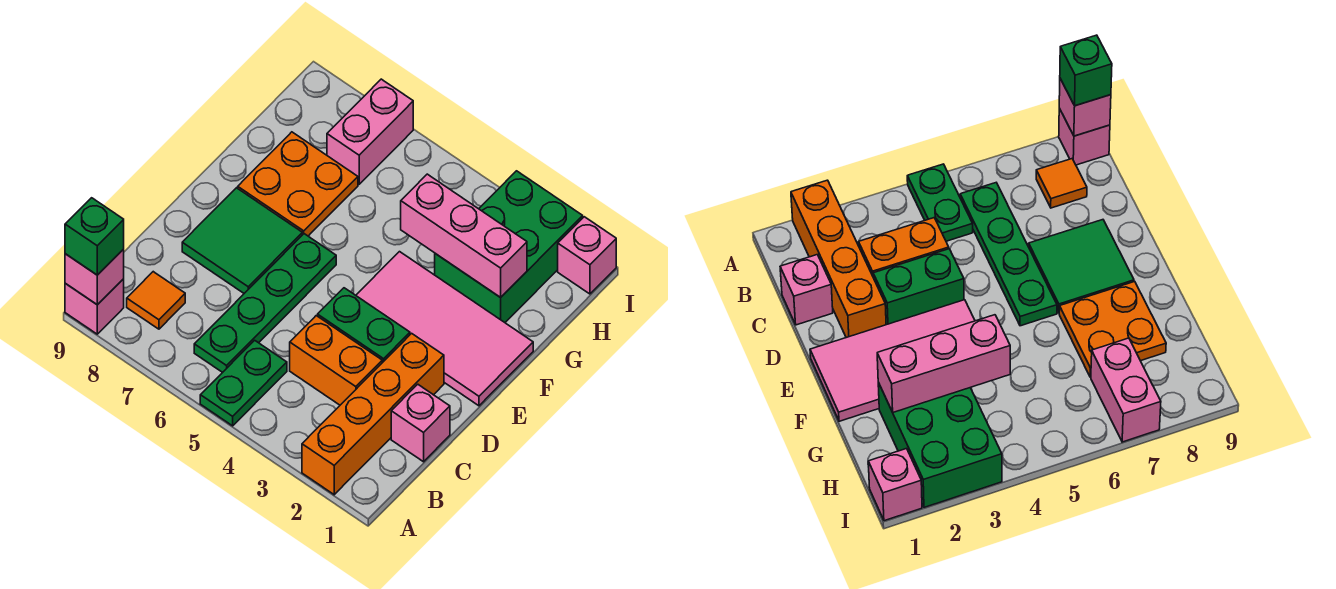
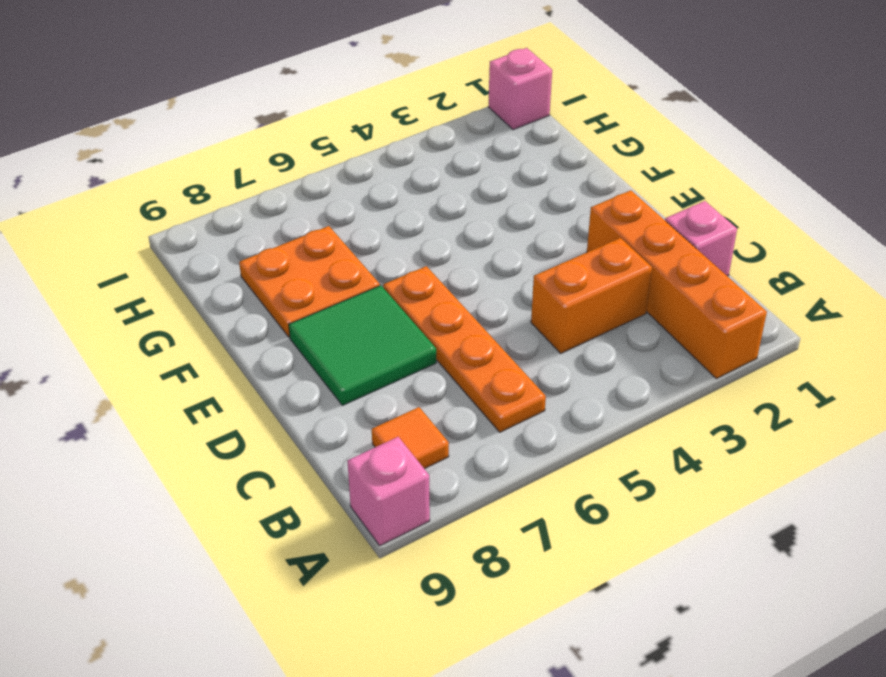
orange plate B6:E6 level 1 -> green plate B6:E6 level 1
none -> green plate A5:B5 level 1
none -> green brick D3:D4 level 1
none -> pink tile E1:F4 level 1

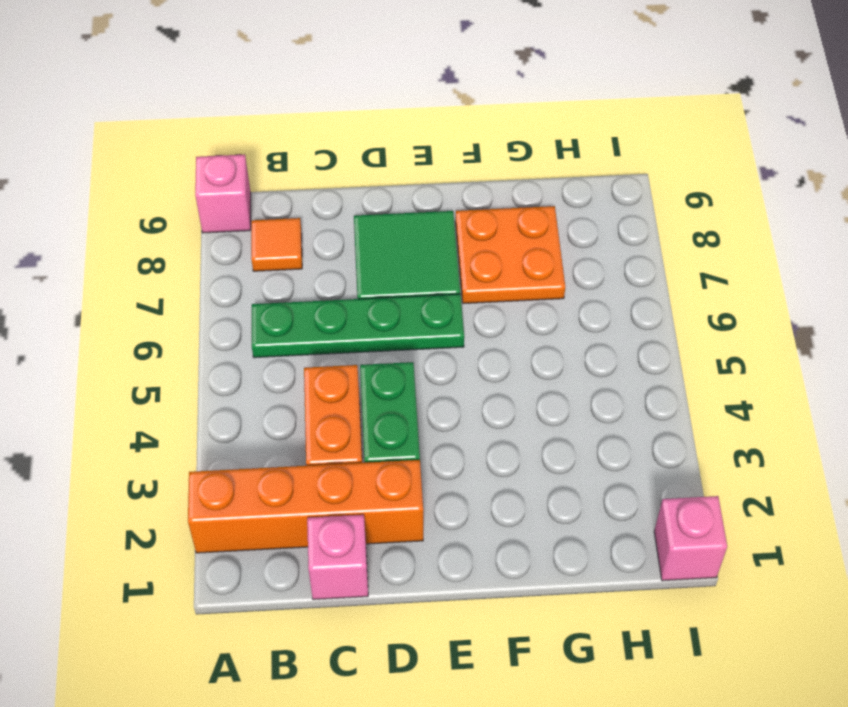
none -> green plate A5:B5 level 1
none -> pink tile E1:F4 level 1
none -> green brick G2:I3 level 1

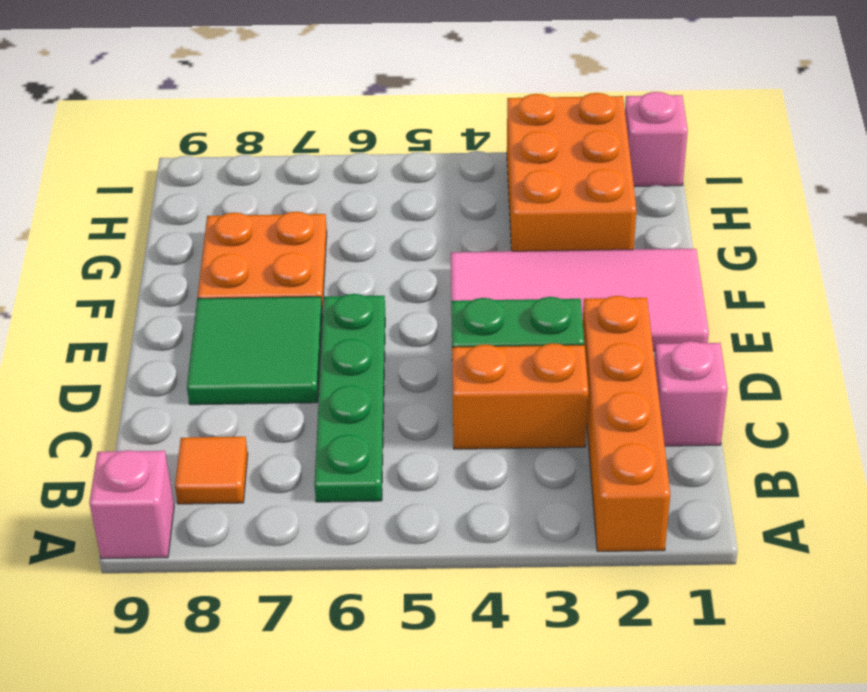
orange brick G2:I3 level 1 -> green brick G2:I3 level 1
none -> green plate A5:B5 level 1
none -> pink brick H7:I7 level 1
none -> pink brick A9 level 2

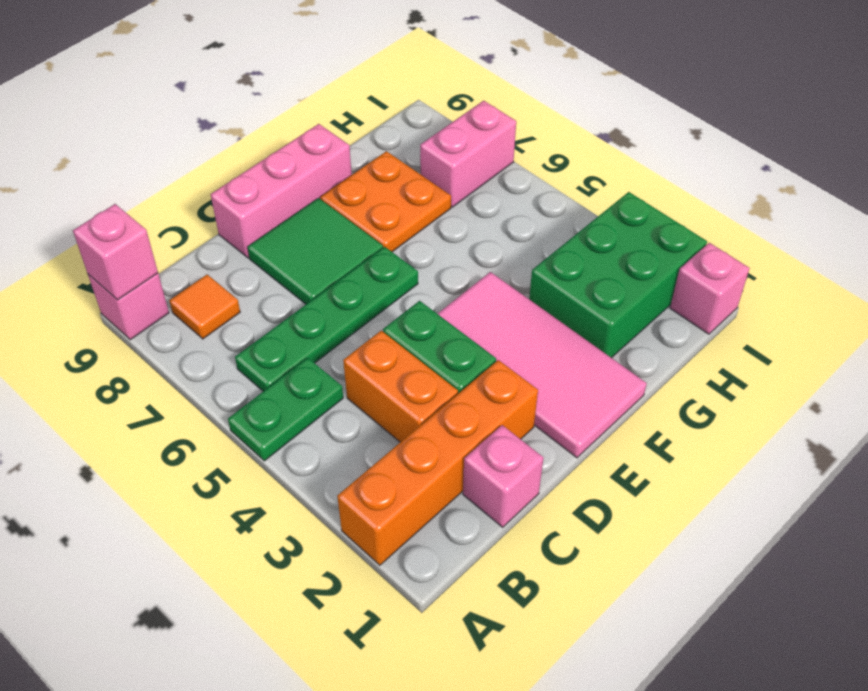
pink brick D9:F9 level 1 -> pink brick G2:G4 level 2
none -> green brick A9 level 3

